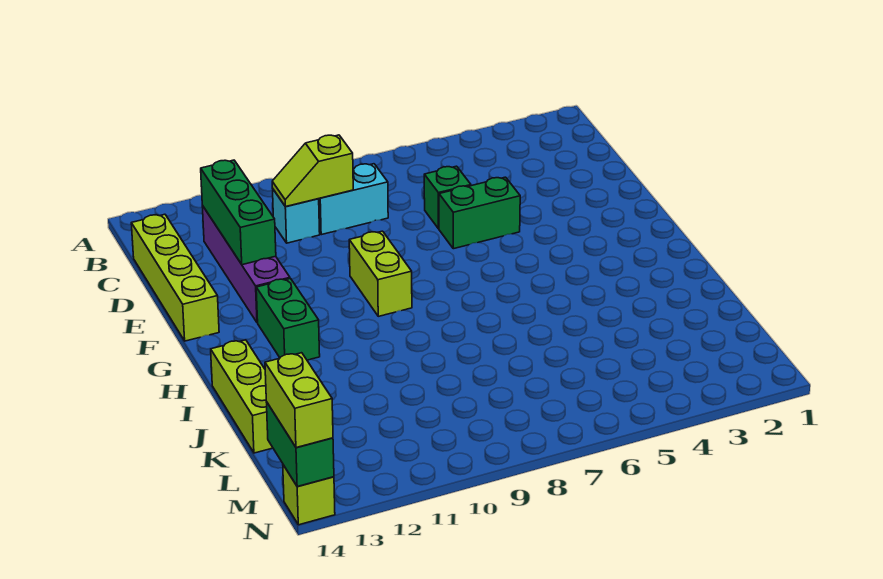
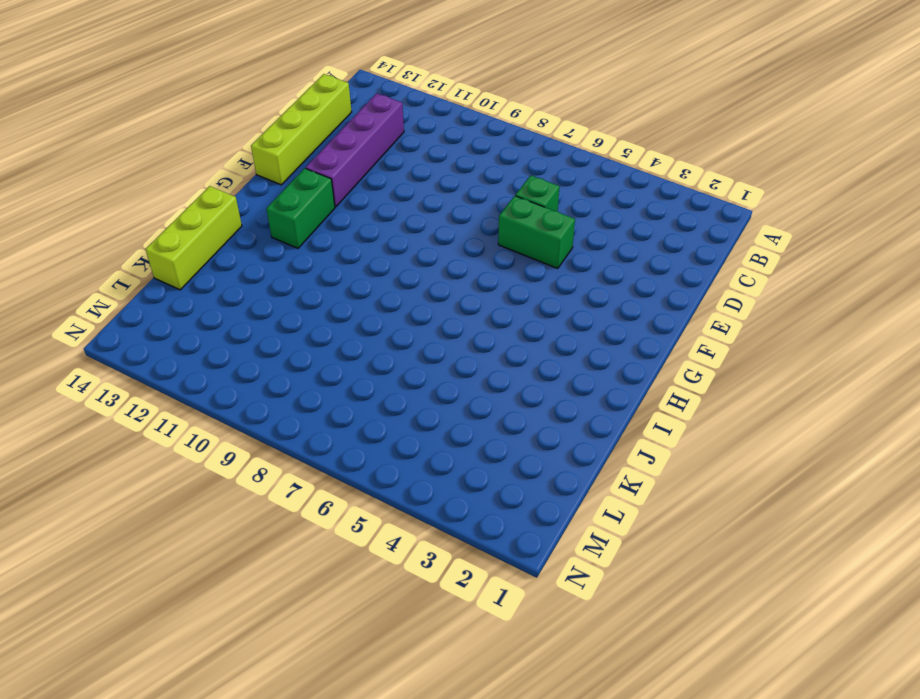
none -> cyan brick C8:C9 level 1
none -> cyan brick C10 level 1
none -> lime brick F9:G9 level 1

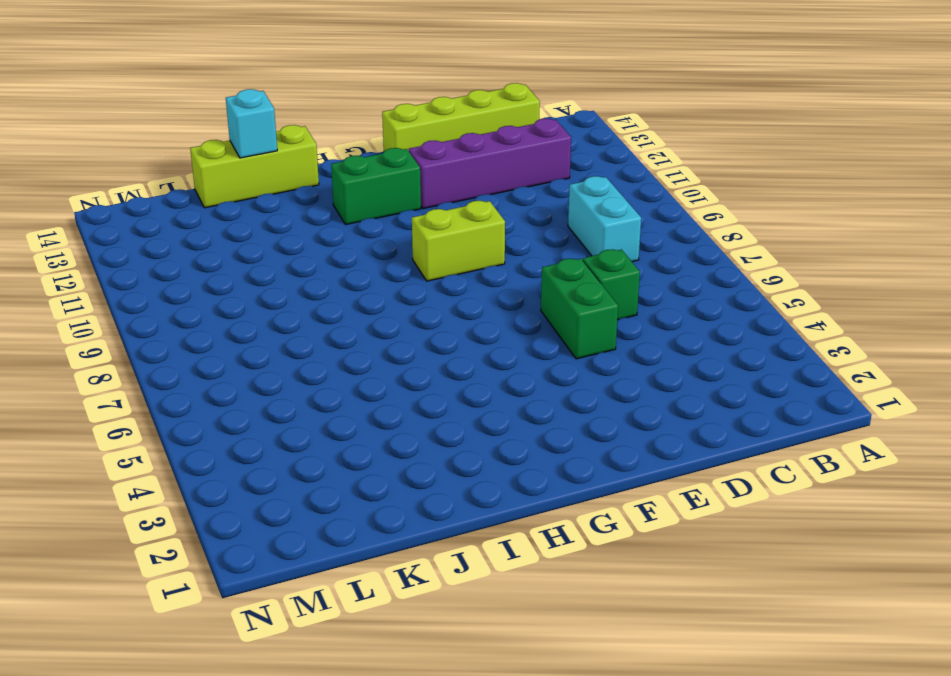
cyan brick J14 level 2 -> cyan brick C10 level 1
none -> lime brick N14 level 1
none -> lime slope C9:C10 level 2 top 9
none -> green brick C12:E12 level 2

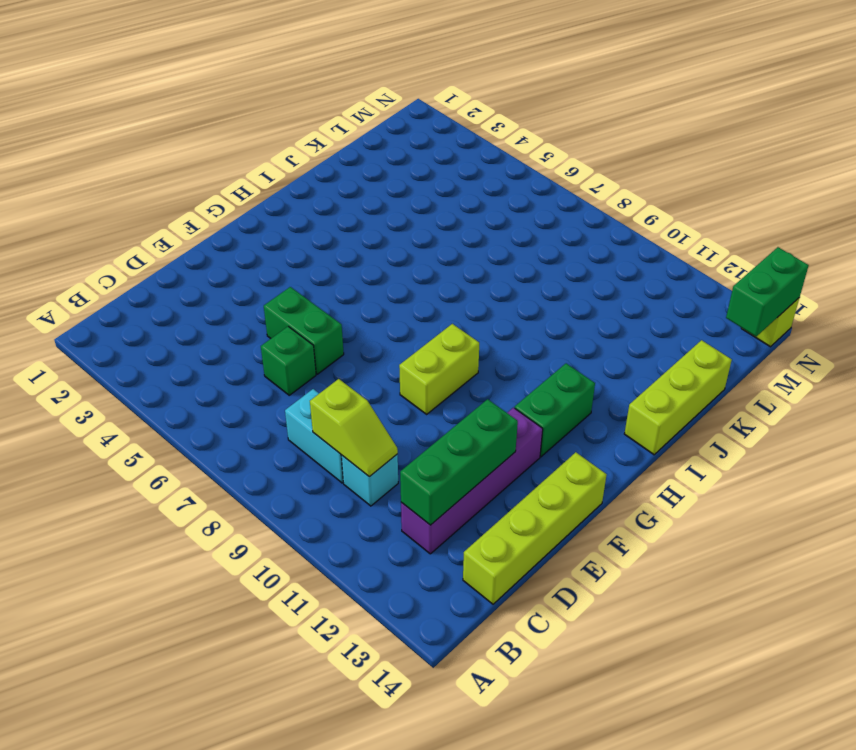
none -> lime brick M14:N14 level 3

